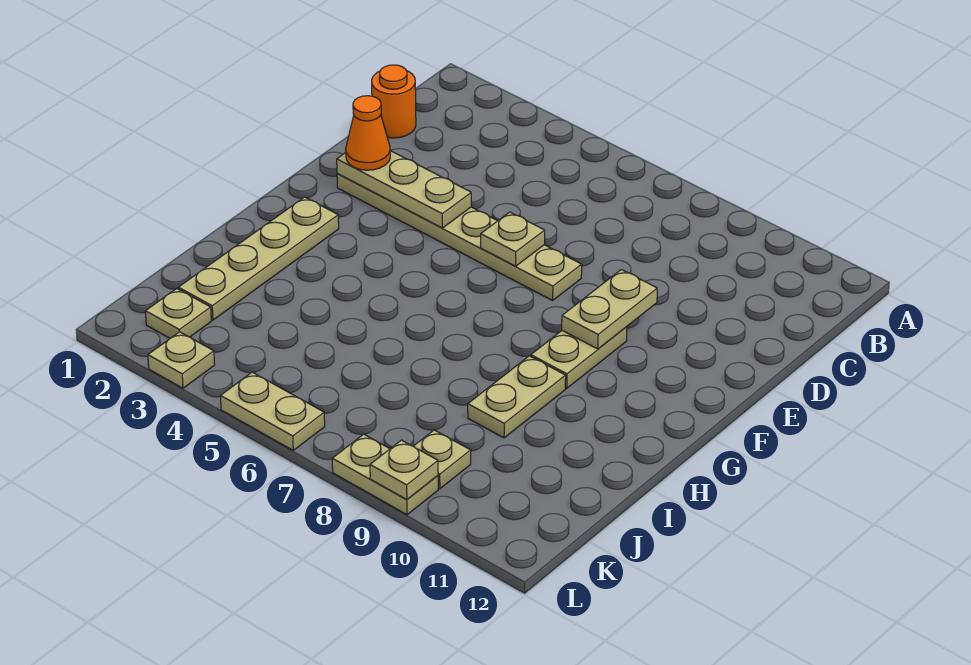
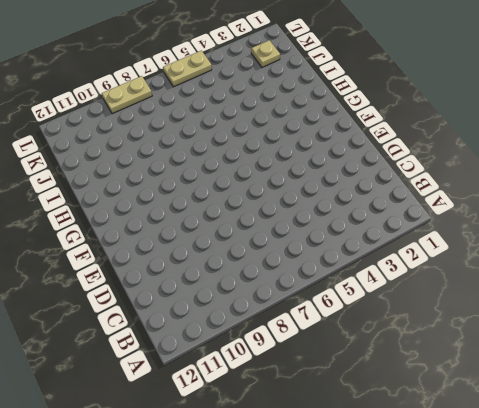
none -> orange round brick C1 level 1
none -> tan plate E2:E7 level 1
none -> tan plate F9:G9 level 1

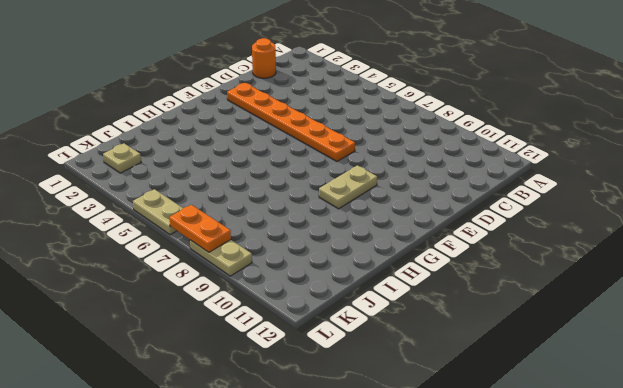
orange plate E2:E7 level 1 -> tan plate E2:E7 level 1
orange plate L7:L8 level 2 -> none
none -> tan plate G2:J2 level 1
none -> tan plate H9:I9 level 1
none -> tan plate K9 level 1

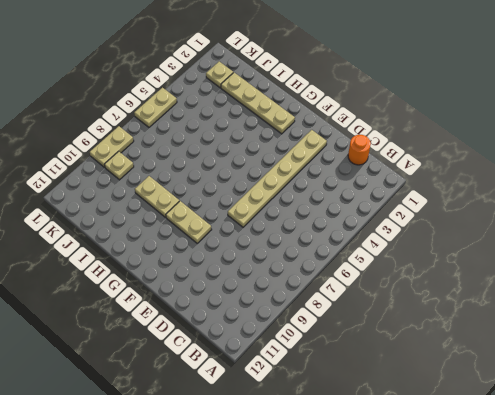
none -> tan plate L3 level 1
none -> tan plate E2:E4 level 2
none -> tan plate E6 level 2

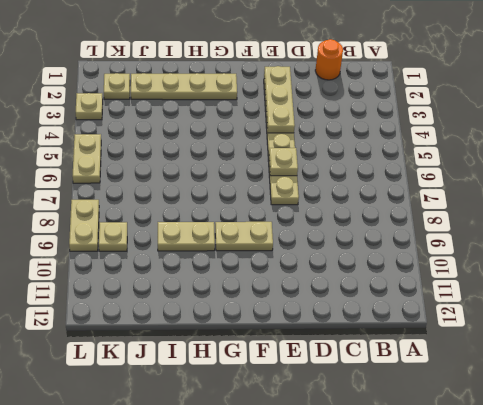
none -> tan plate E9:F9 level 2
none -> tan plate L9 level 2
none -> orange cone E2 level 3

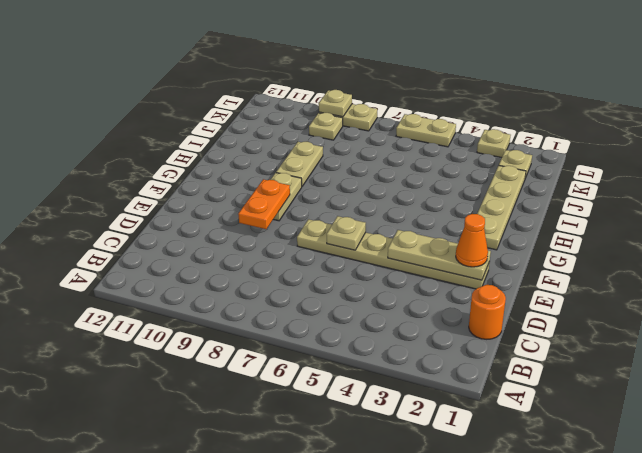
orange plate E9:F9 level 2 -> tan plate E9:F9 level 2

